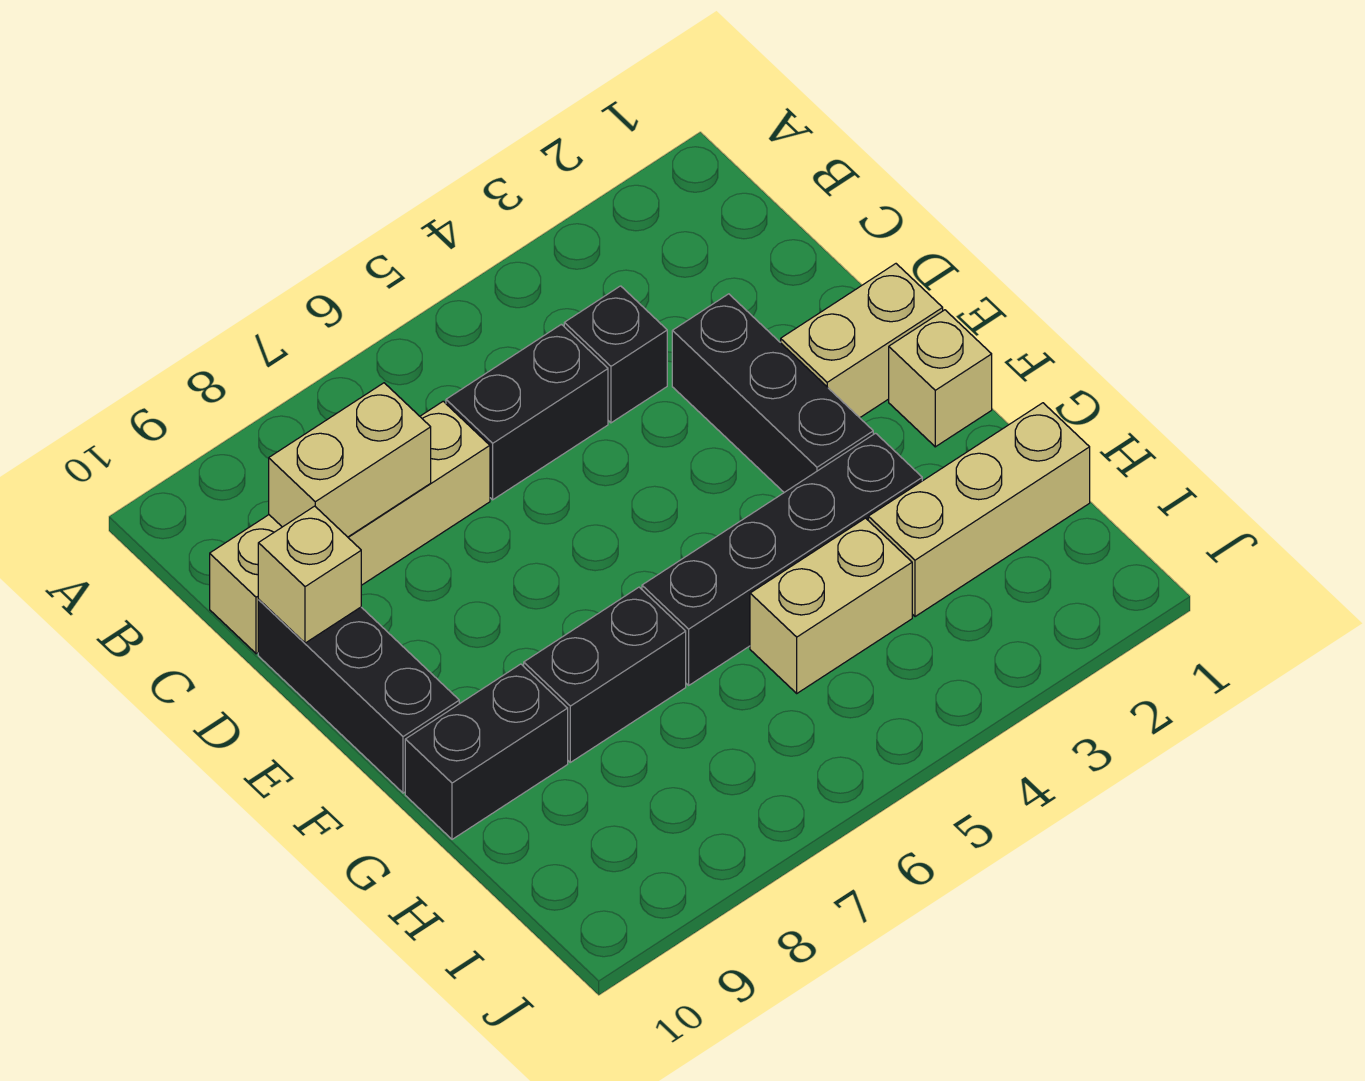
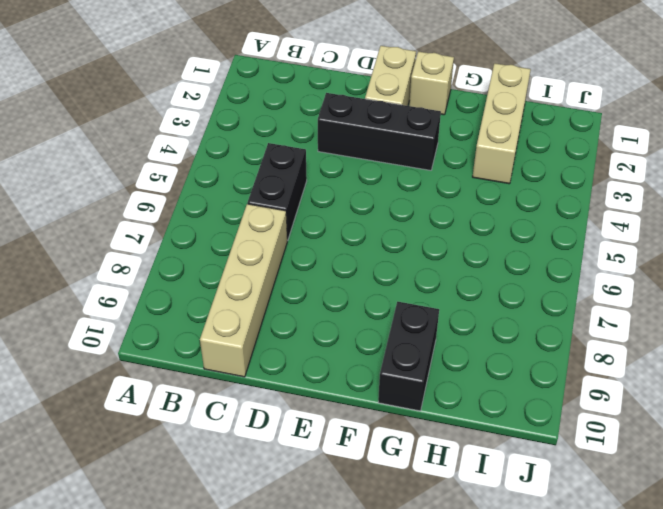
none -> black brick C4 level 1
none -> black brick D10:F10 level 1
none -> black brick G3:G6 level 1

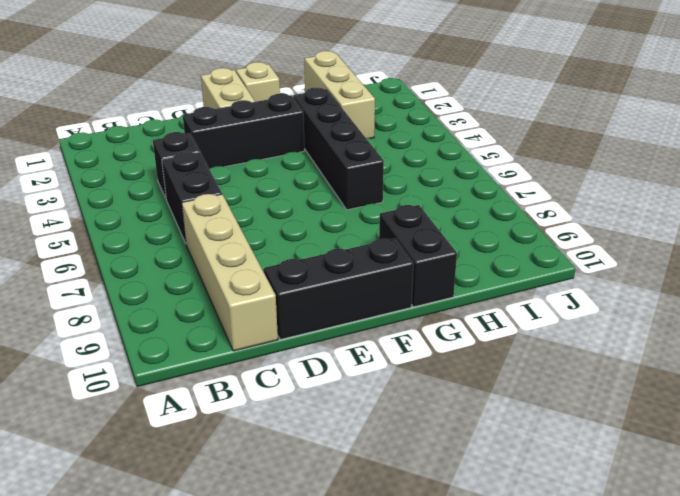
none -> black brick G7:G8 level 1
none -> tan brick H4:H5 level 1
none -> tan brick C8:C9 level 2

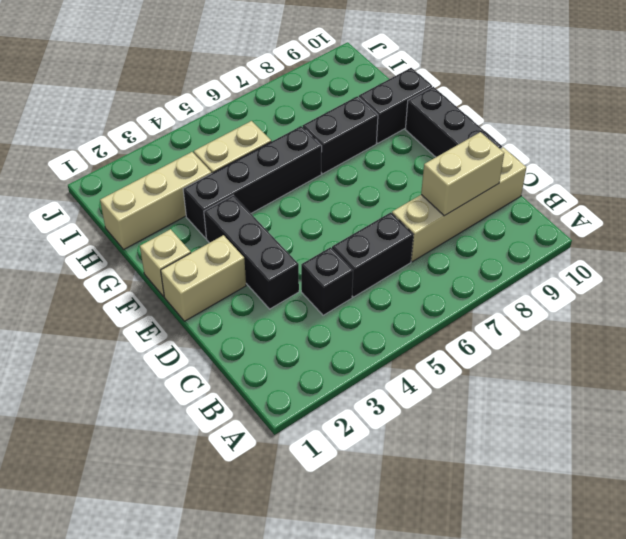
none -> tan brick D10 level 2

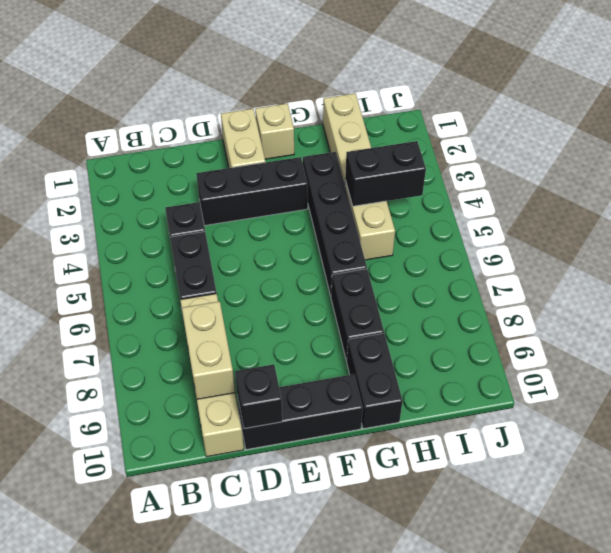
black brick D10 level 2 -> tan brick D10 level 2
black brick H4:I4 level 2 -> none

